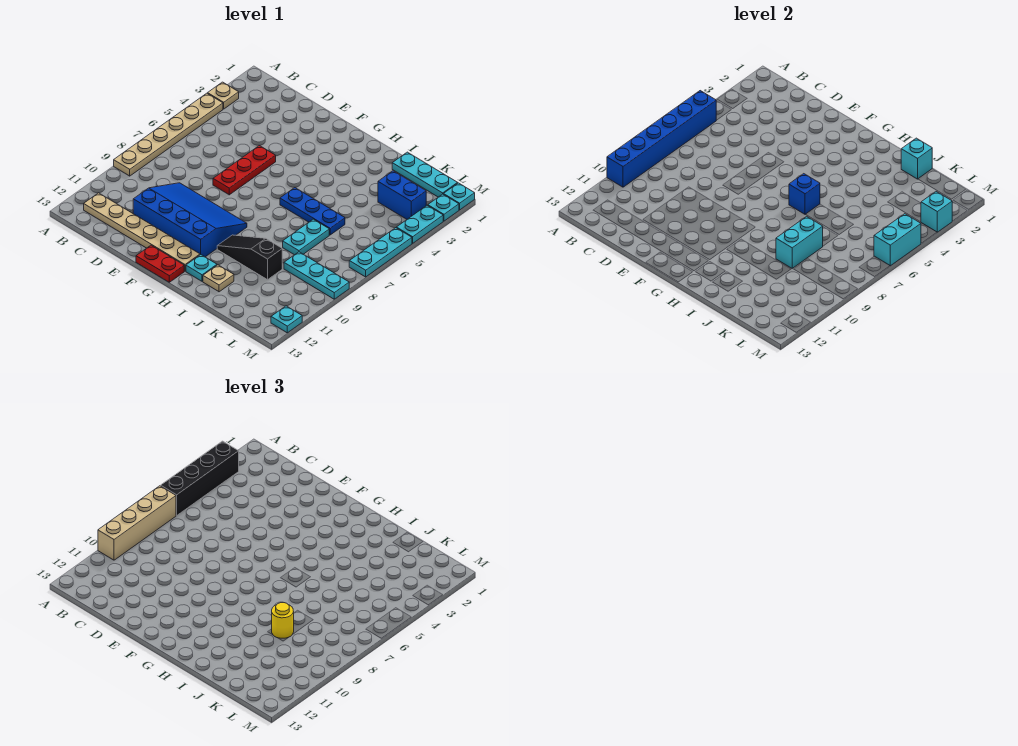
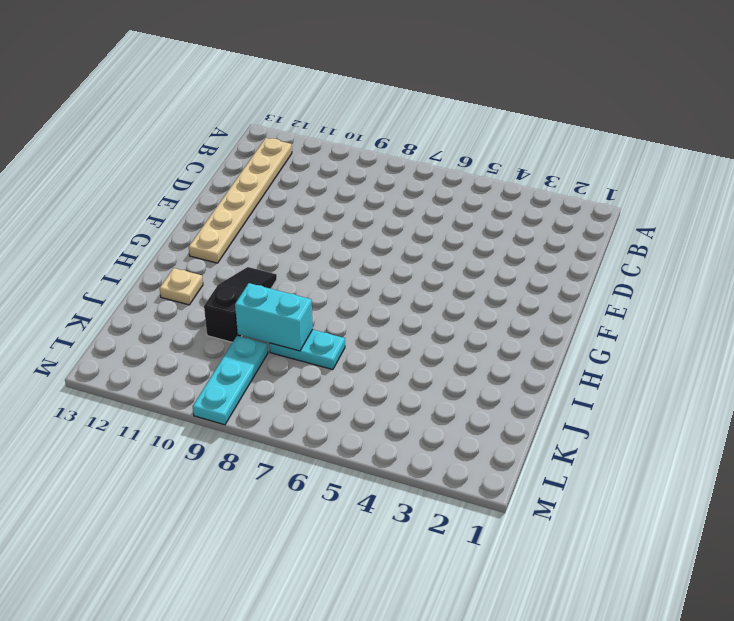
none -> tan plate A3 level 1
none -> tan plate A4:A9 level 1
none -> blue slope D9:G11 level 1 top 11

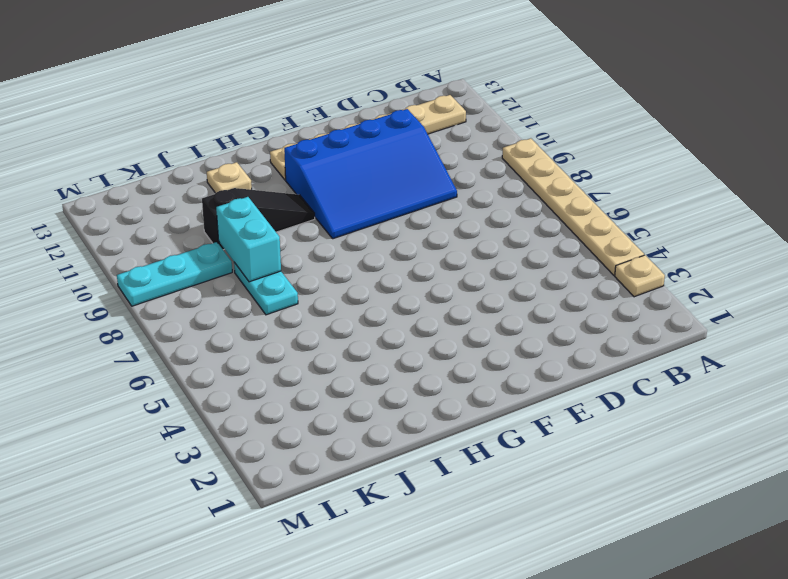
none -> red plate E5:E7 level 1
none -> red plate F13:G13 level 1
none -> blue plate H6:J6 level 1

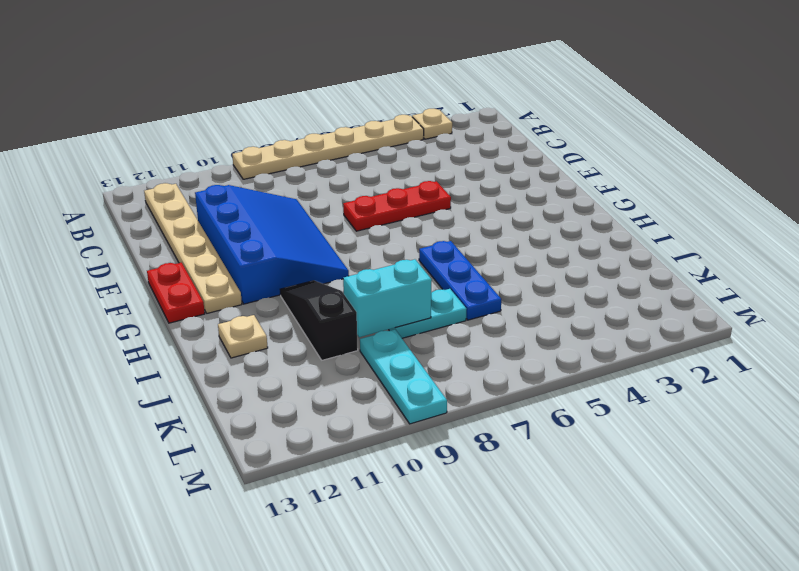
none -> cyan plate H12 level 1
none -> cyan plate J1:L1 level 1
none -> blue brick K3:L3 level 1

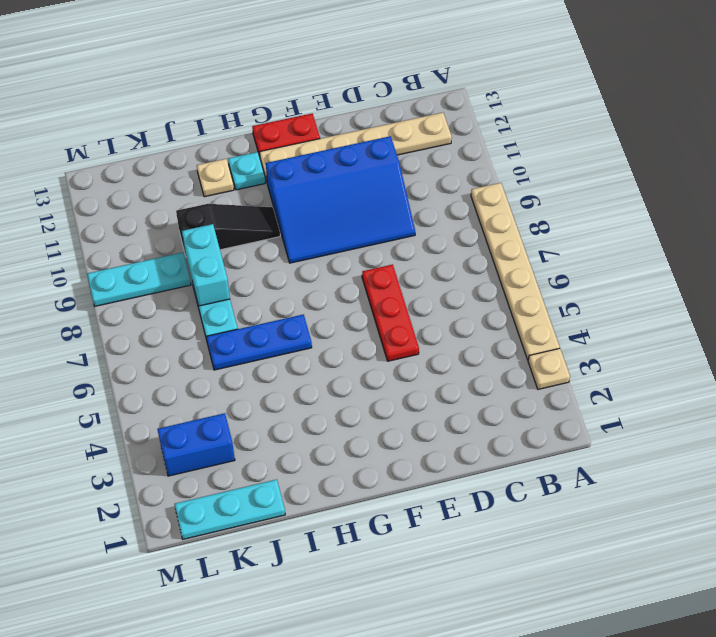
none -> cyan plate M1 level 1
none -> cyan plate M2 level 1
none -> cyan plate M3:M4 level 1

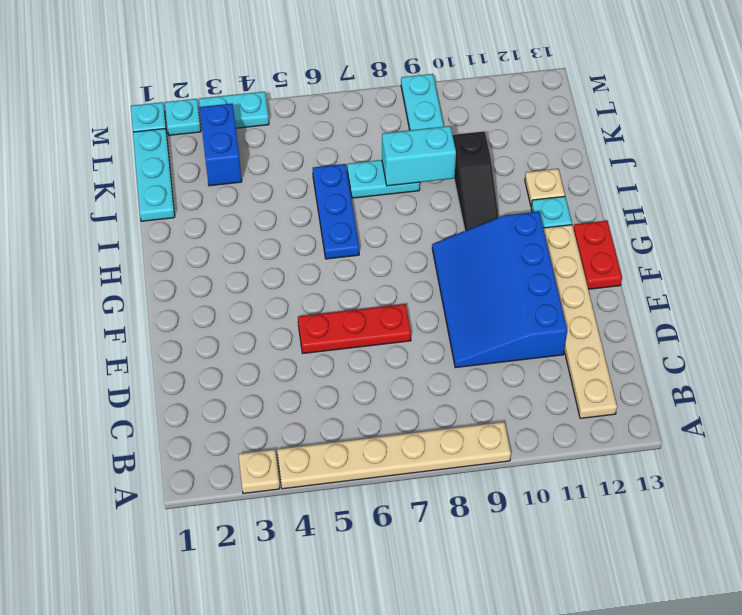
none -> cyan plate M5:M7 level 1
none -> cyan plate M12 level 1
none -> blue brick A5:A10 level 2

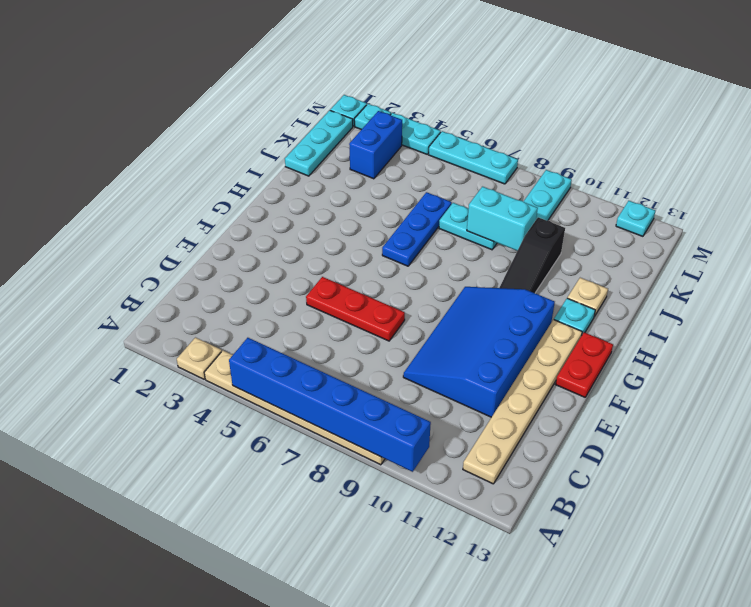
none -> blue brick H6 level 2
none -> cyan brick J1 level 2
none -> cyan brick M3 level 2

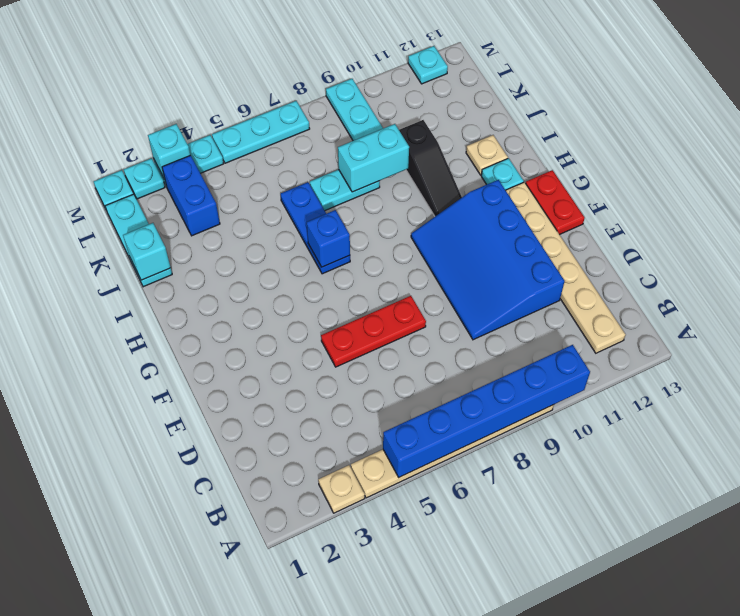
none -> cyan brick M5:M6 level 2
none -> black brick A3:A6 level 3
none -> tan brick A7:A10 level 3

